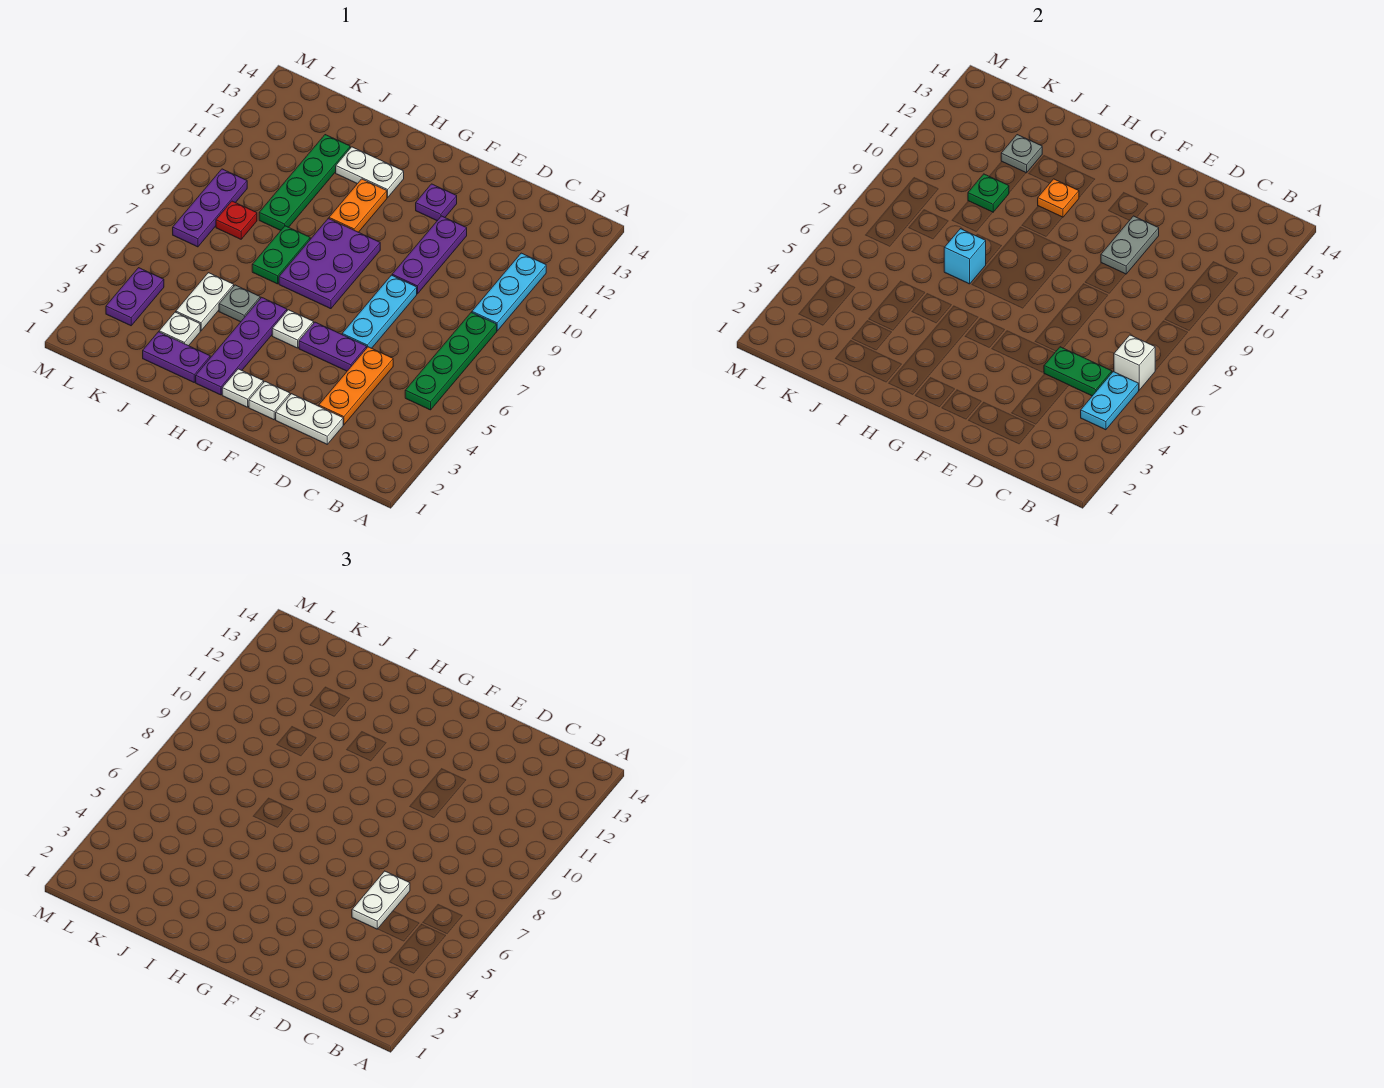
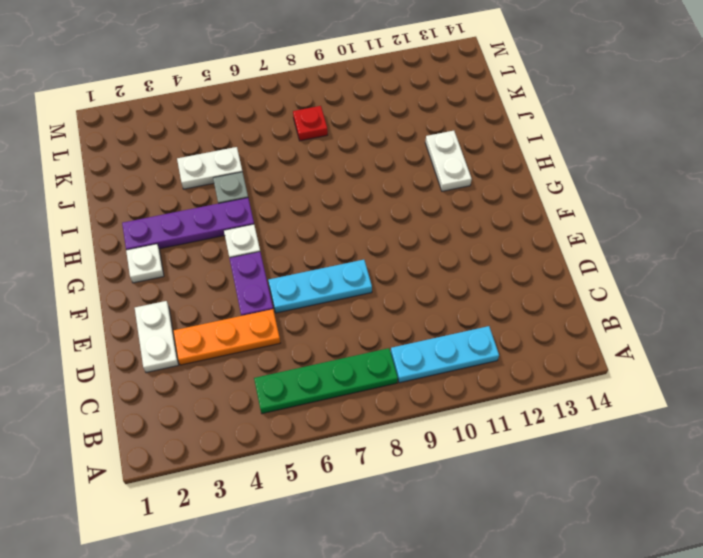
none -> purple plate E9:E11 level 1
none -> white plate F2 level 1
none -> purple plate F12 level 1
none -> purple plate G7:H9 level 1

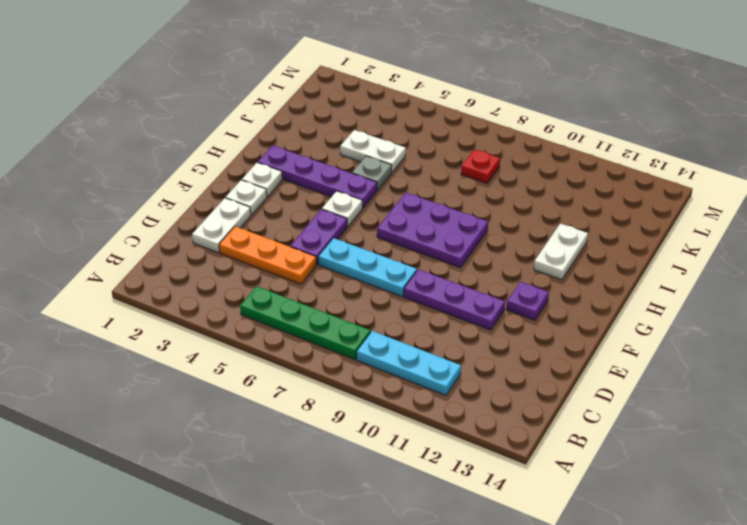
none -> orange plate H10:H11 level 1
none -> purple plate I2:J2 level 1
none -> green plate I7:I8 level 1
none -> white plate J3 level 1

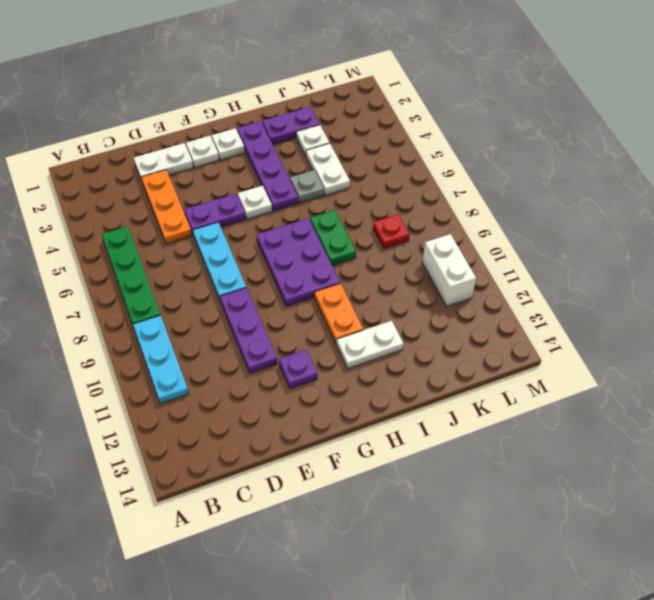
white brick L10:L11 level 1 -> none
none -> green plate J9:J12 level 1
none -> purple plate L3:L4 level 1
none -> purple plate L7:L9 level 1
none -> cyan plate B4:B5 level 2

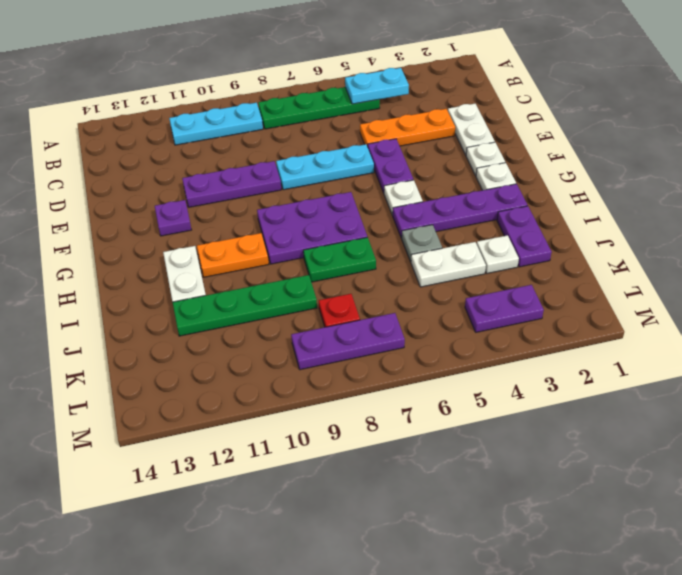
none -> white brick B6 level 2
none -> green plate C5:D5 level 2
none -> grey plate E10:E11 level 2
none -> orange plate H11 level 2

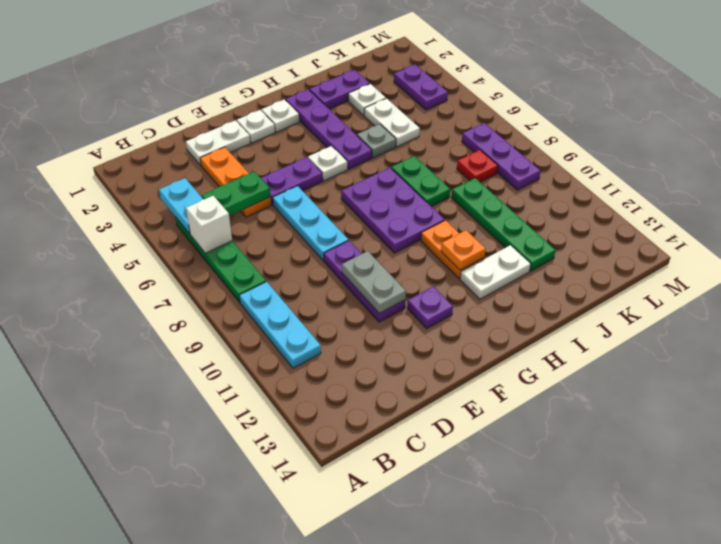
none -> cyan brick I7 level 2
none -> green plate J10 level 2
none -> grey plate J12 level 2
none -> white plate D5:D6 level 3

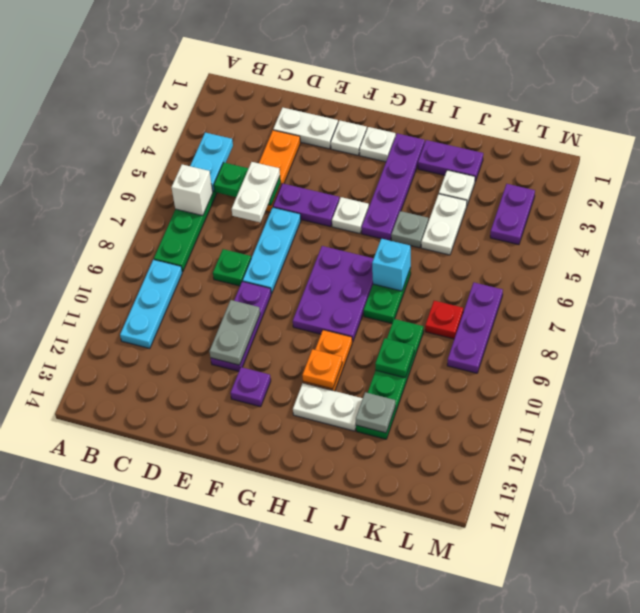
green plate D8 level 1 -> none

